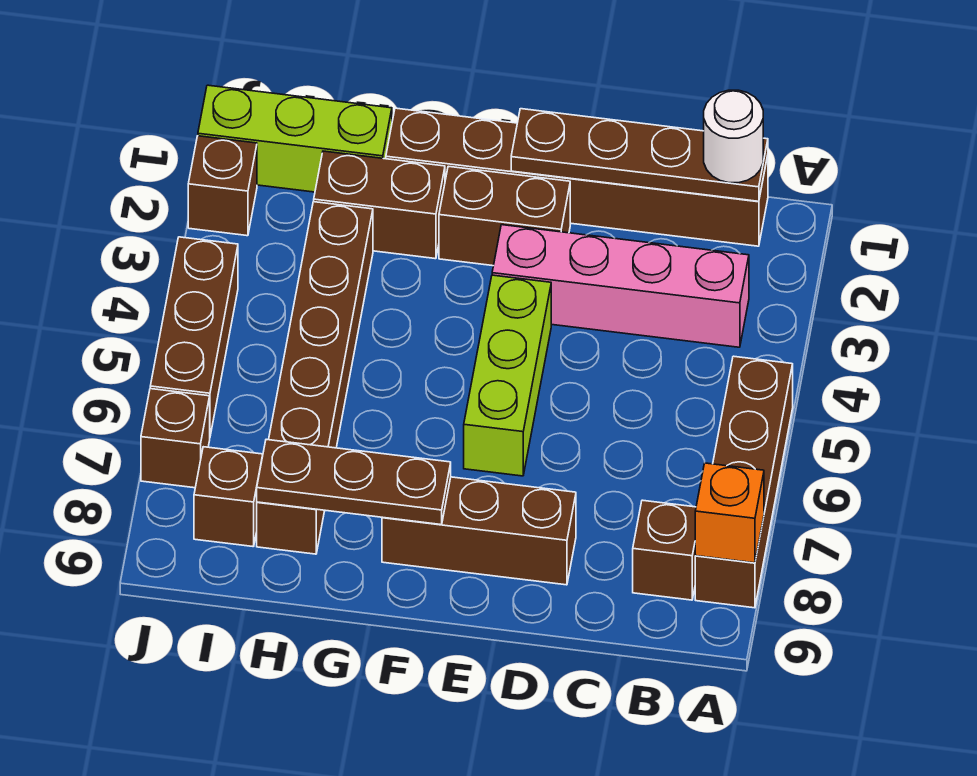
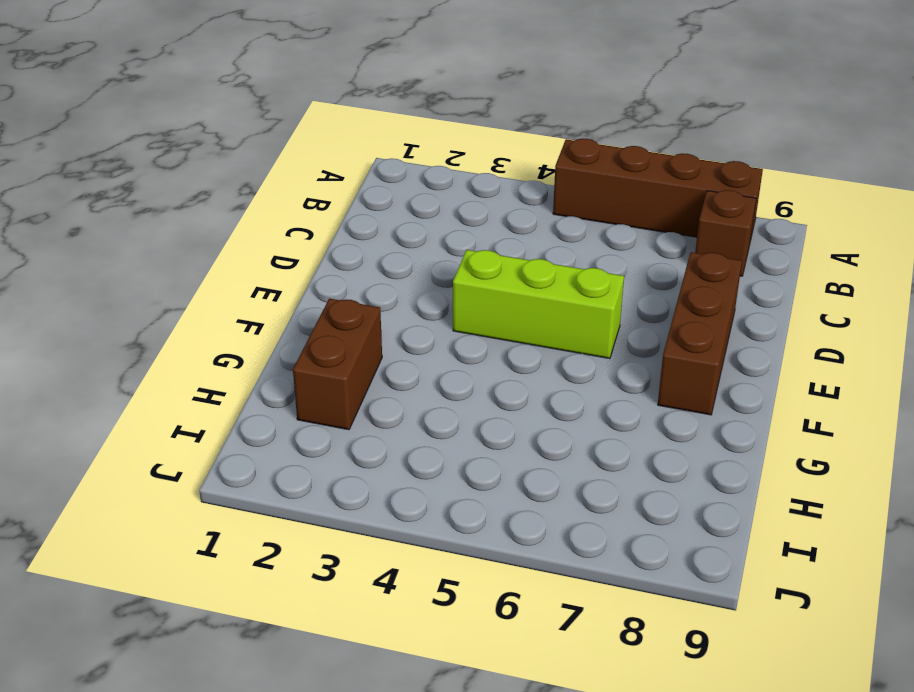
none -> brown brick B1:G1 level 1
none -> pink brick B3:E3 level 1
none -> brown brick E2:F2 level 1

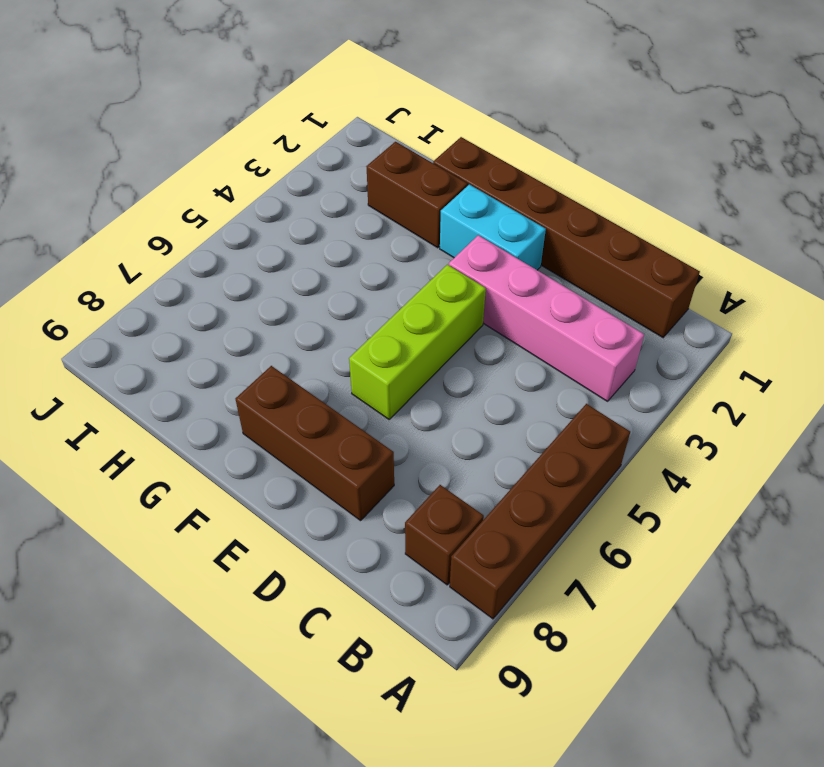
cyan brick E2:F2 level 1 -> brown brick E2:F2 level 1
none -> lime brick H1:J1 level 1
none -> brown brick H3:H8 level 1
none -> brown brick I8 level 1

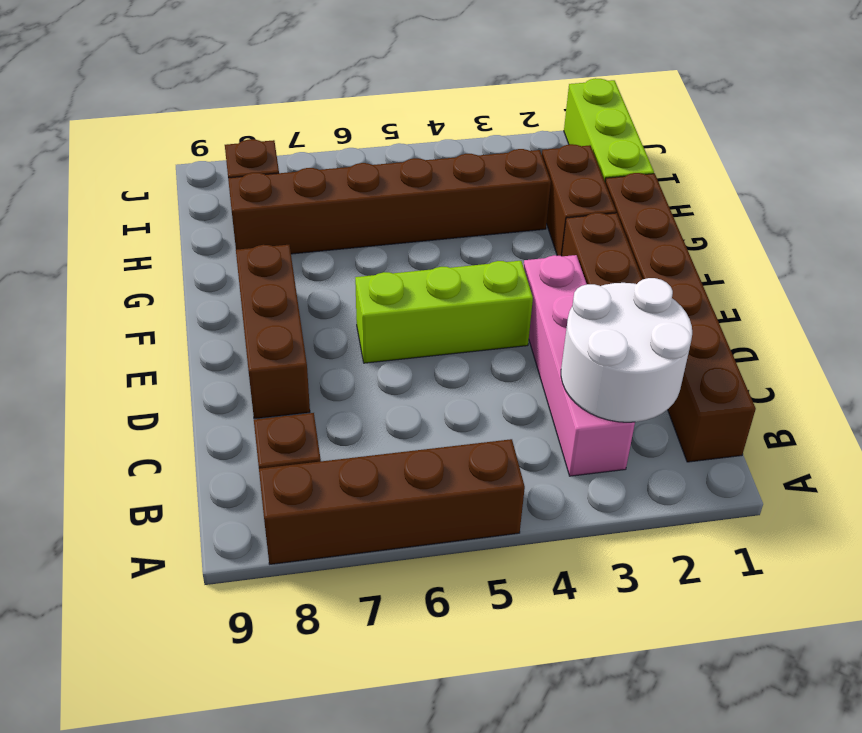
white round brick B2:C3 level 2 -> none
none -> brown brick J2 level 1
none -> brown brick J4:J6 level 1
none -> brown brick J7 level 1

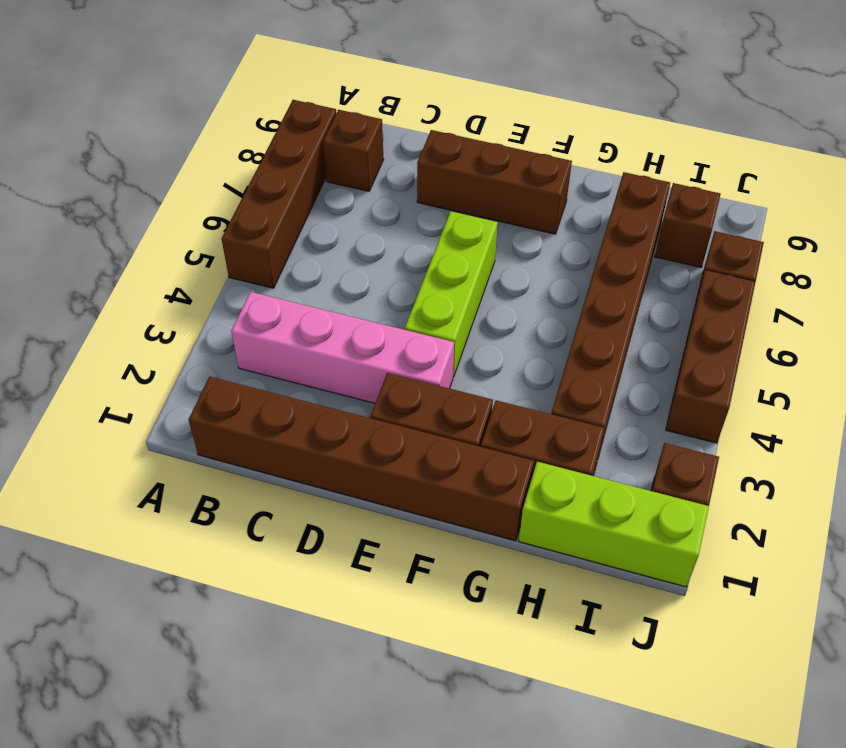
none -> orange brick A8 level 2
none -> brown plate B1:E1 level 2
none -> brown plate F8:H8 level 2

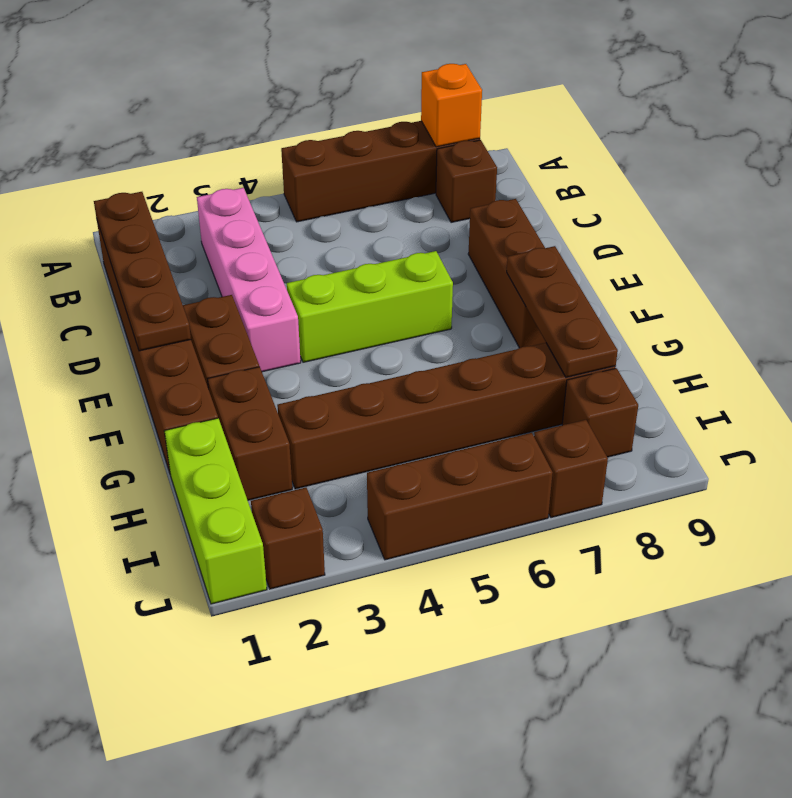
none -> white round brick B1 level 3

